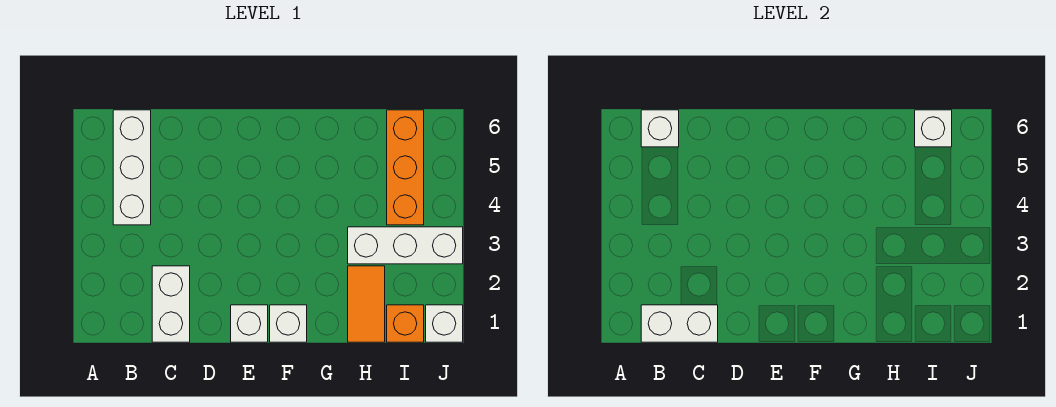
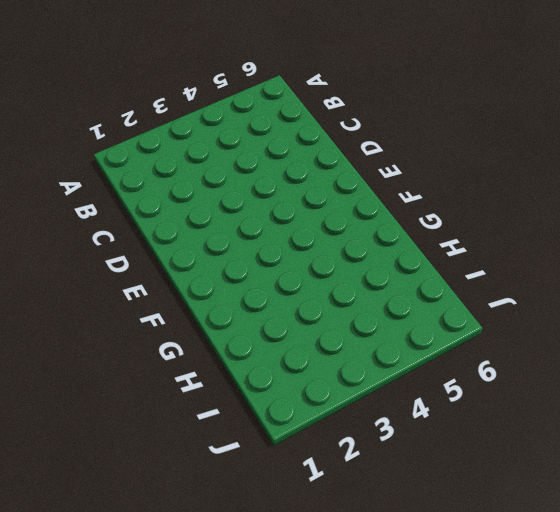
none -> white brick B4:B6 level 1
none -> white brick C1:C2 level 1
none -> white brick E1 level 1

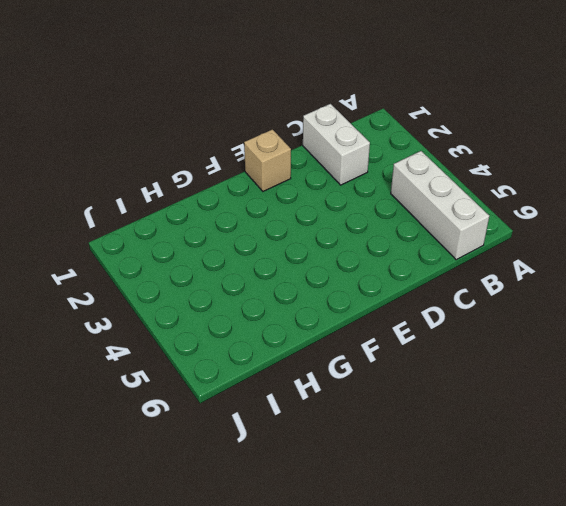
tan brick E1 level 1 -> white brick E1 level 1
none -> white brick F1 level 1
none -> orange tile H1:H2 level 1
none -> white brick H3:J3 level 1

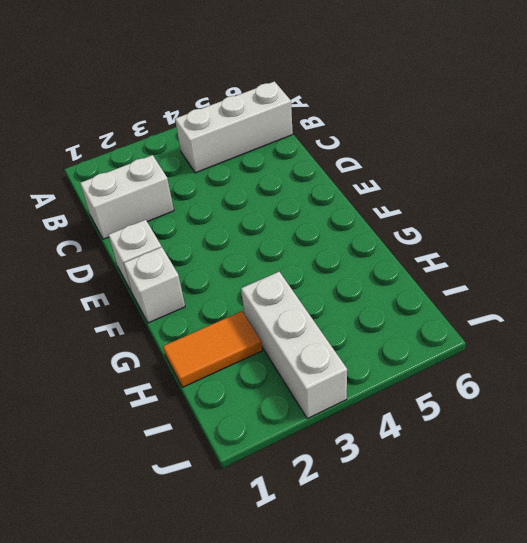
none -> orange brick I1 level 1
none -> orange brick I4:I6 level 1
none -> white brick J1 level 1

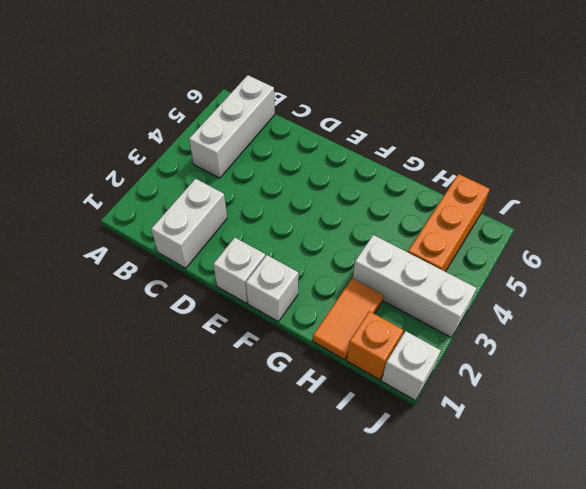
none -> white brick B1:C1 level 2
none -> white brick B6 level 2
none -> white brick I6 level 2

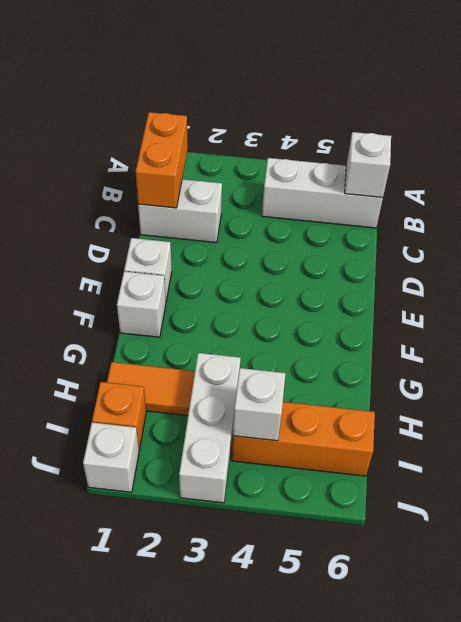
orange brick B1:C1 level 2 -> white brick B1:C1 level 2
white brick I4 level 2 -> white brick I6 level 2

